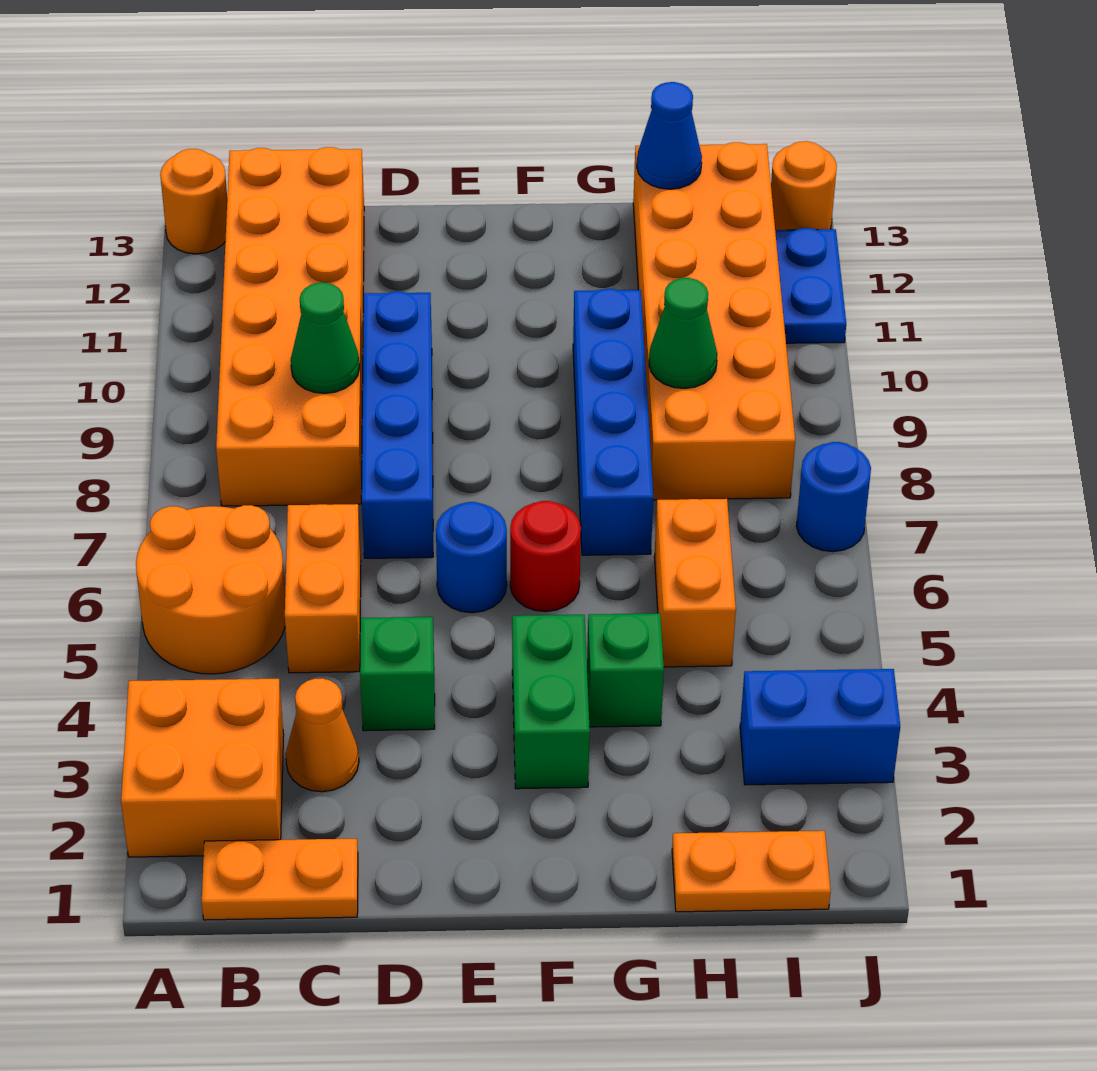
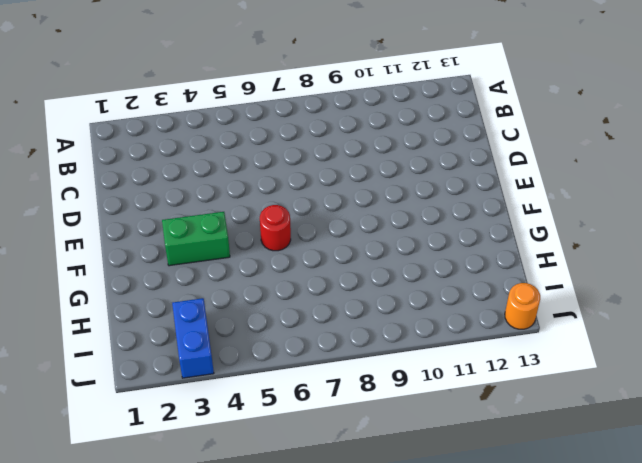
none -> orange brick A2:B3 level 1
none -> orange round brick A5:B6 level 1
none -> orange round brick A13 level 1

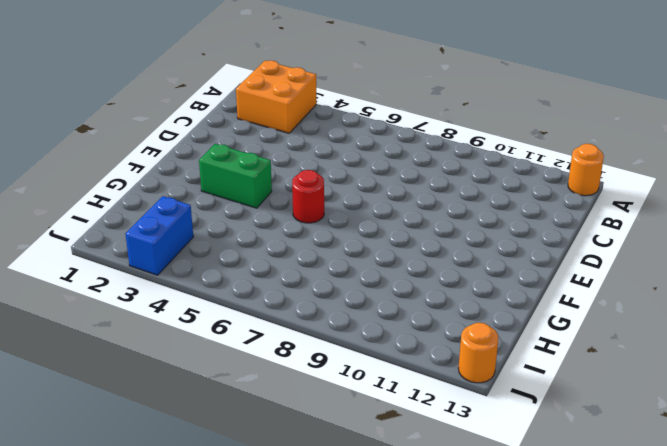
none -> orange round brick A5:B6 level 1
none -> orange plate B1:C1 level 1
none -> orange brick B8:C13 level 1

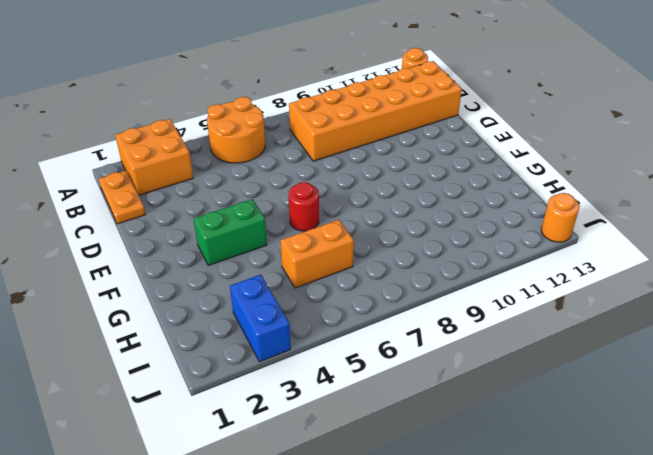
none -> orange cone C3 level 1
none -> orange brick C5:C6 level 1
none -> green brick D4 level 1

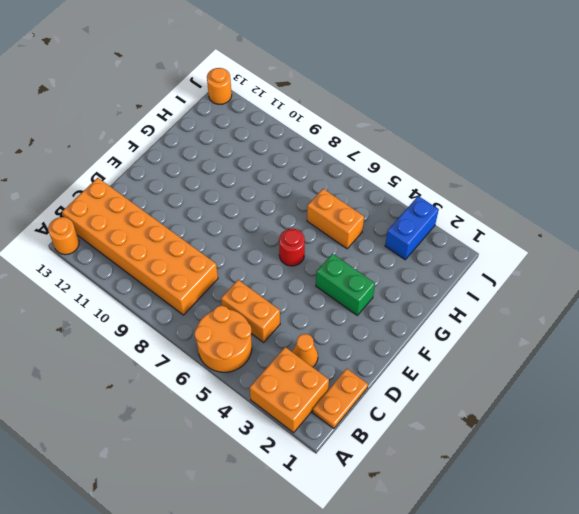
none -> green brick D4 level 1
none -> blue brick D7:D10 level 1
none -> blue round brick E6 level 1

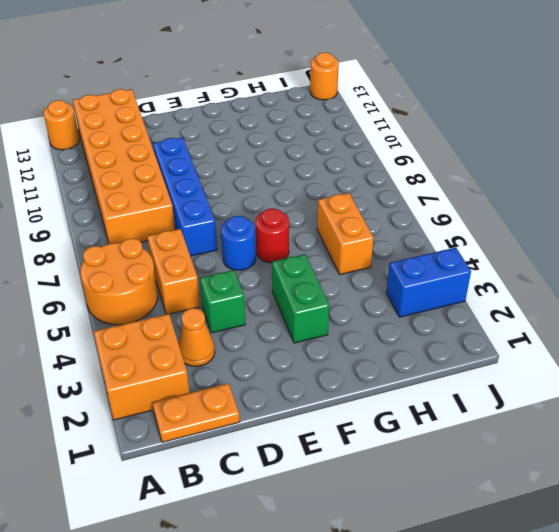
none -> green brick G4 level 1
none -> blue brick G7:G10 level 1
none -> orange plate H1:I1 level 1

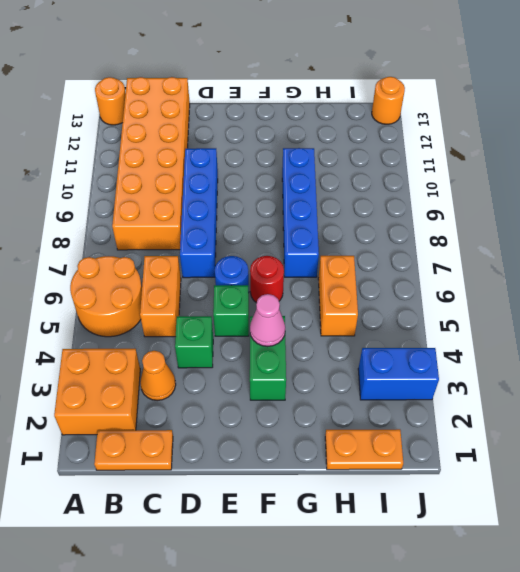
green brick E5 level 1 -> green brick G4 level 1
pink cone F4 level 2 -> none
none -> orange brick H8:I13 level 1
none -> blue round brick J7 level 1
none -> blue plate J11:J12 level 1

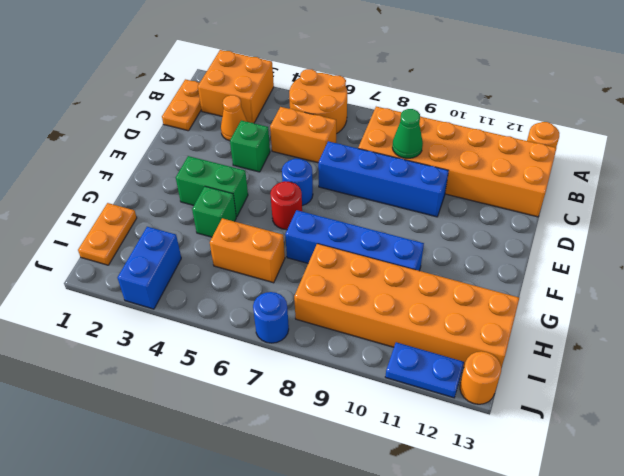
none -> green cone H9 level 2
none -> blue cone H13 level 2

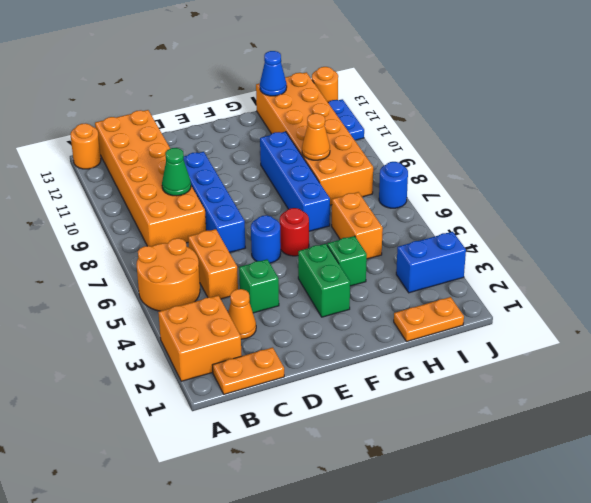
orange cone H9 level 2 -> green cone H9 level 2

